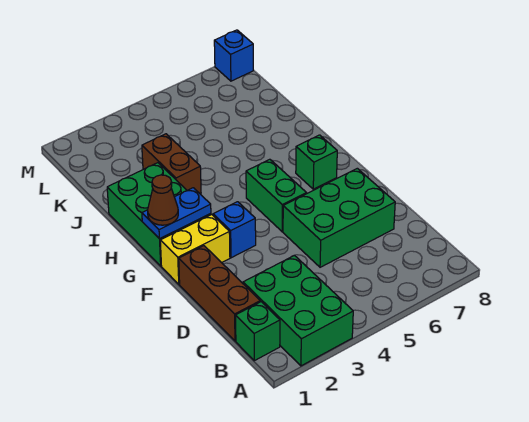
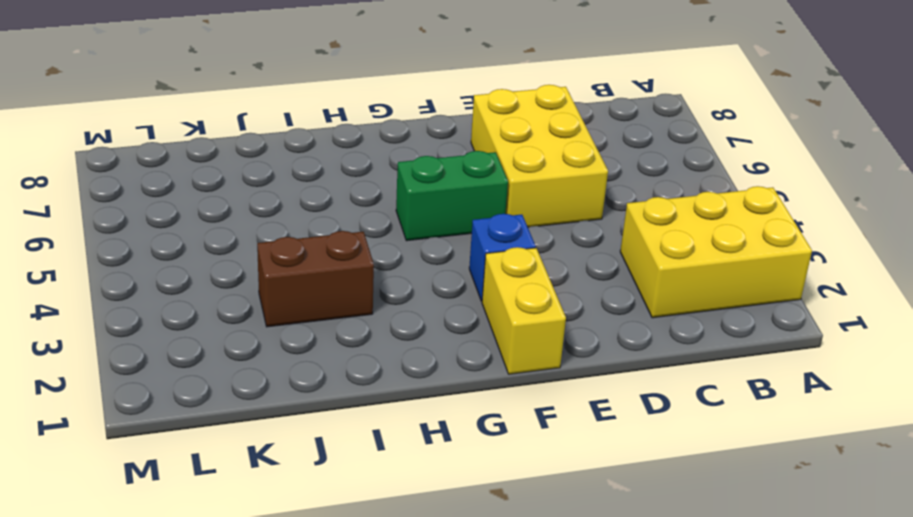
yellow brick A2:C3 level 1 -> green brick A2:C3 level 1
yellow brick D5:E7 level 1 -> green brick D5:E7 level 1
none -> green brick B1 level 1
none -> brown brick C1:E1 level 1
none -> green brick G1:I2 level 1

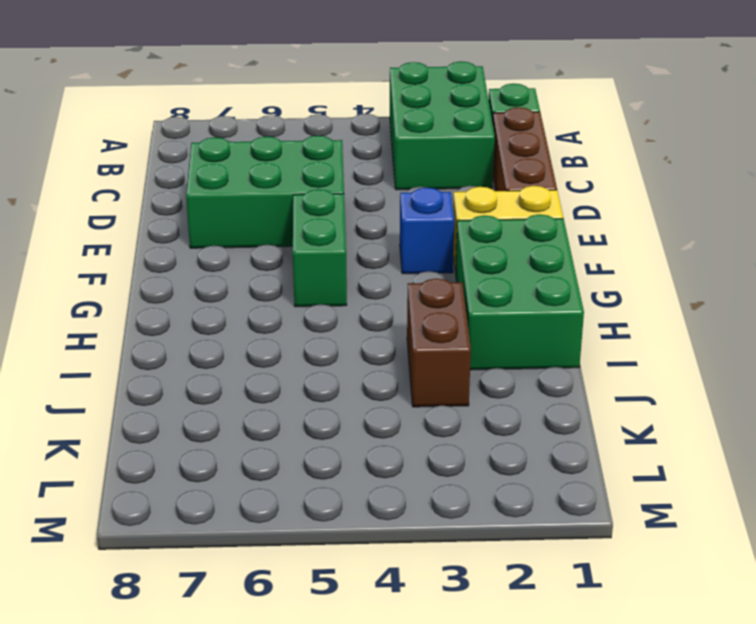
none -> green brick G7 level 1
none -> blue brick M8 level 1
none -> blue plate G1:G2 level 2

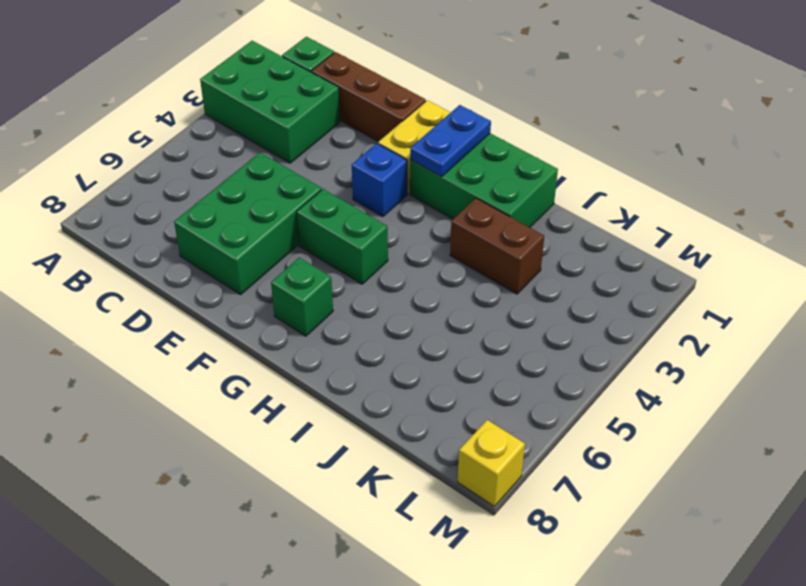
yellow brick M8 level 1 -> blue brick M8 level 1
none -> brown cone G1 level 3

